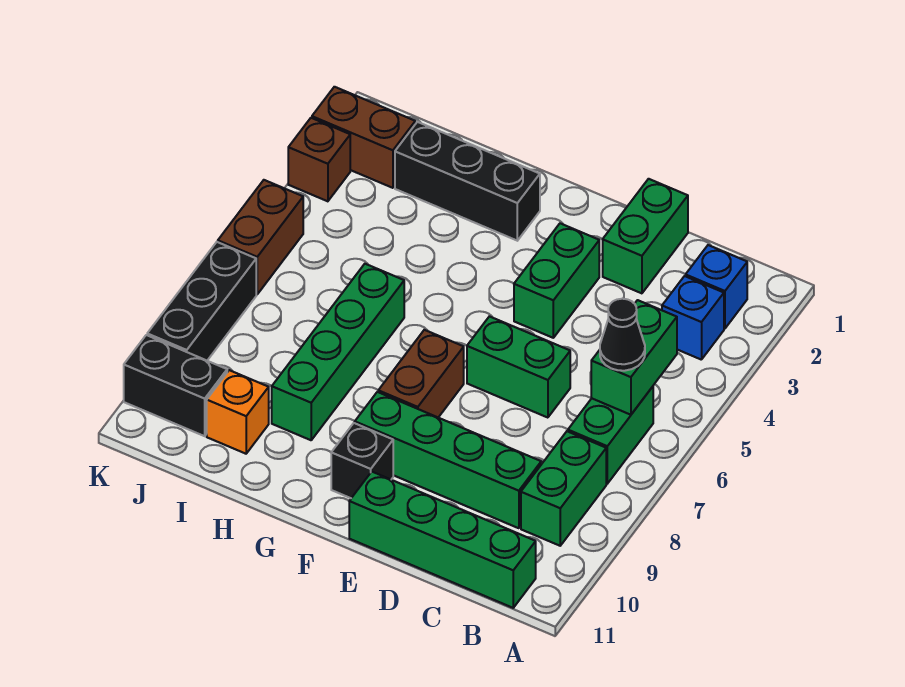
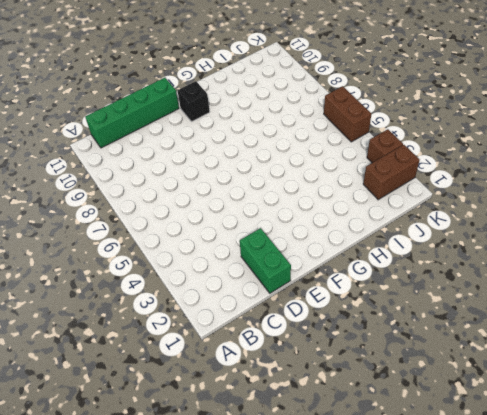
none -> blue brick B2 level 1
none -> blue brick B3 level 1
none -> green brick B6:B7 level 1

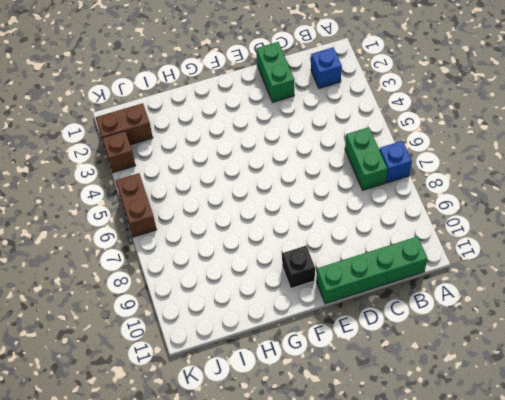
blue brick A7 level 1 -> blue brick B3 level 1
none -> green brick B8:B9 level 1
none -> green brick C9:F9 level 1
none -> green brick D6:E6 level 1

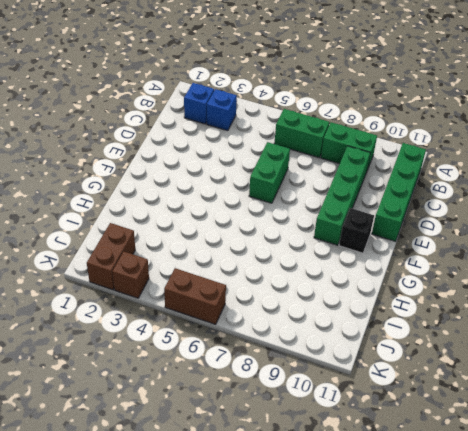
none -> green brick D1:D2 level 1
none -> green brick E3:E4 level 1
none -> brown brick F7:F8 level 1

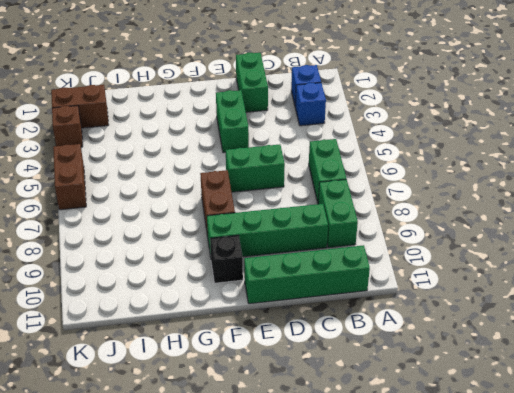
none -> black brick G2:I2 level 1
none -> green brick H6:H9 level 1
none -> orange brick I10 level 1

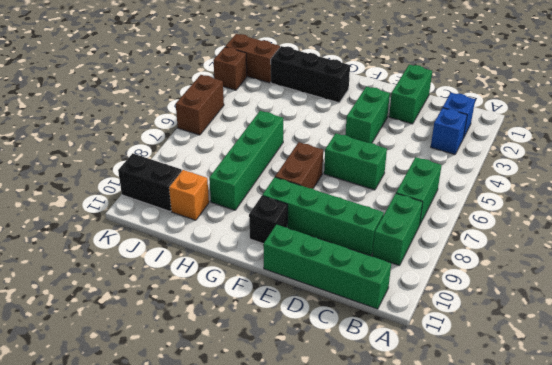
none -> black brick K7:K9 level 1
none -> green brick B5:B6 level 2
none -> black cone B6 level 3

